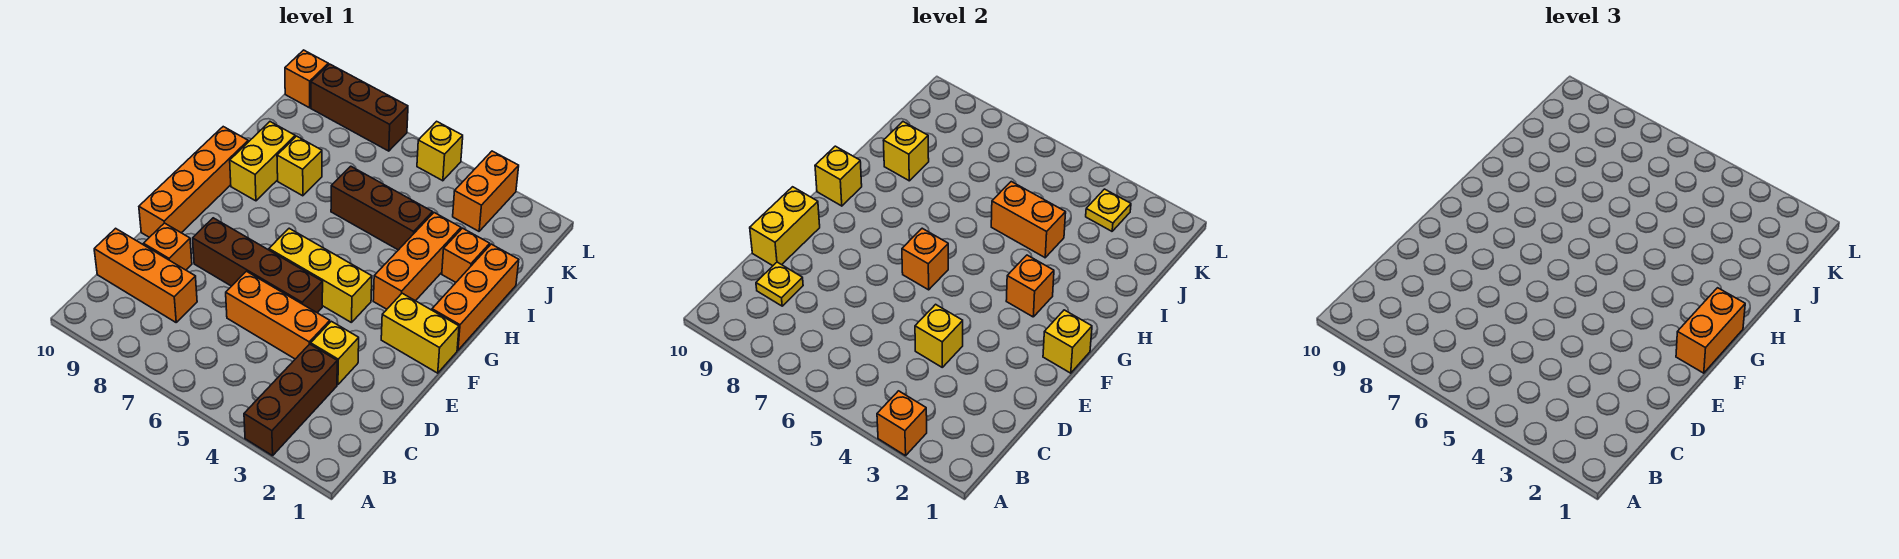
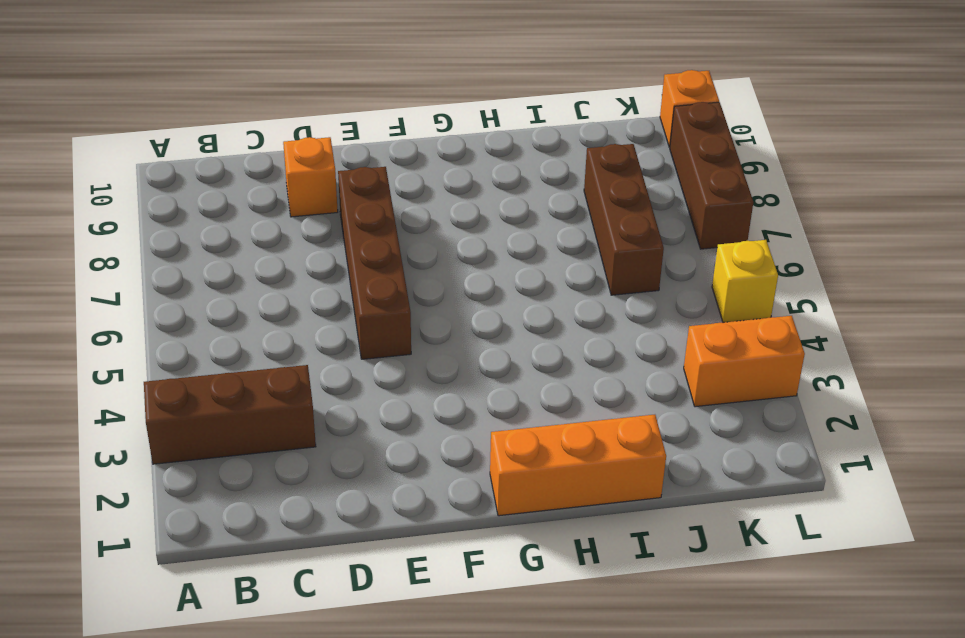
brown brick J6:J8 level 1 -> brown brick I4:I6 level 1
none -> orange brick C8:C10 level 1
none -> yellow brick D3 level 1
none -> orange brick D4:D6 level 1
none -> orange brick E10:H10 level 1

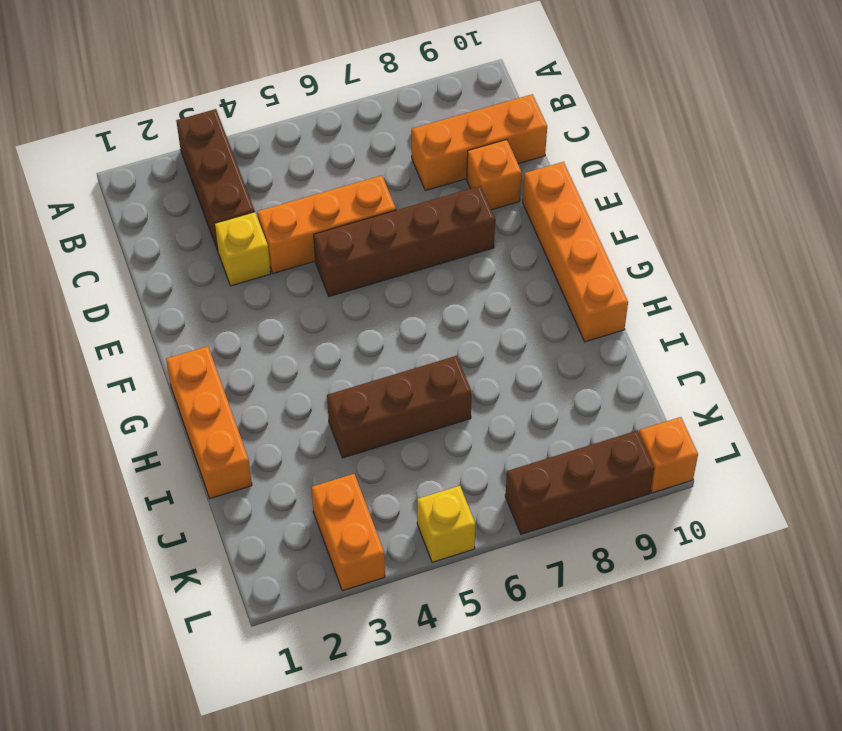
none -> yellow brick F1:F2 level 1
none -> yellow brick F4:F6 level 1
none -> orange brick G3:I3 level 1
none -> yellow brick H9:I9 level 1

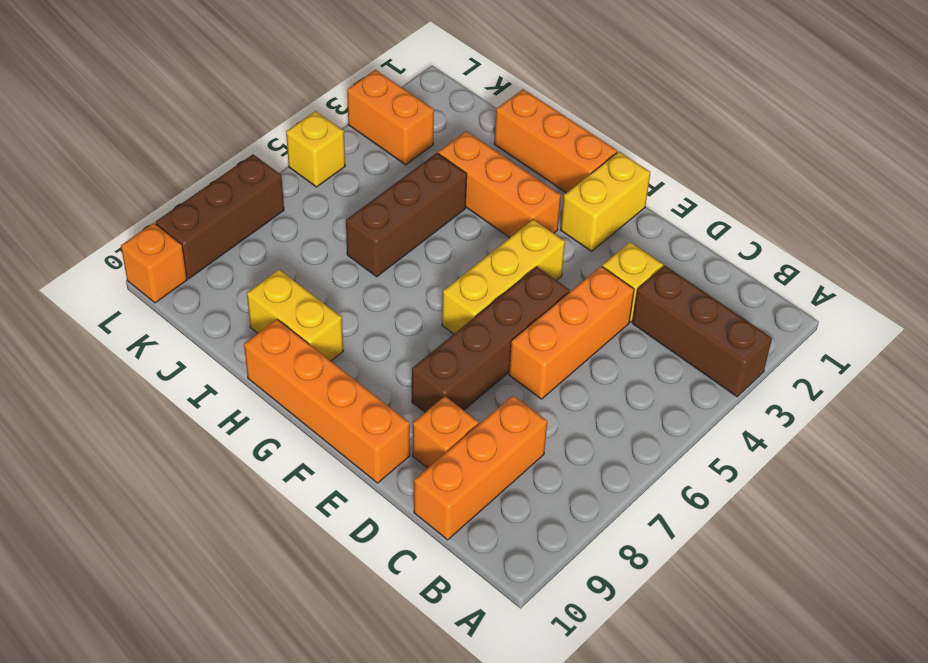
none -> orange brick I2 level 1
none -> yellow brick I8 level 1
none -> orange brick A3 level 2
none -> yellow plate C9 level 2

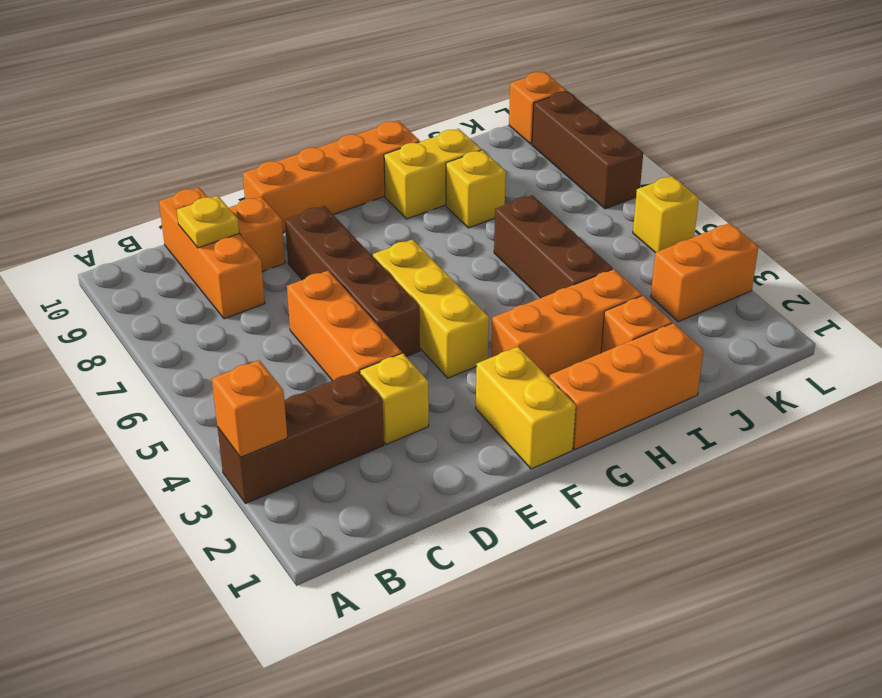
none -> yellow brick D4 level 2
none -> yellow brick D10:E10 level 2
none -> yellow brick F1 level 2
none -> orange brick F6 level 2

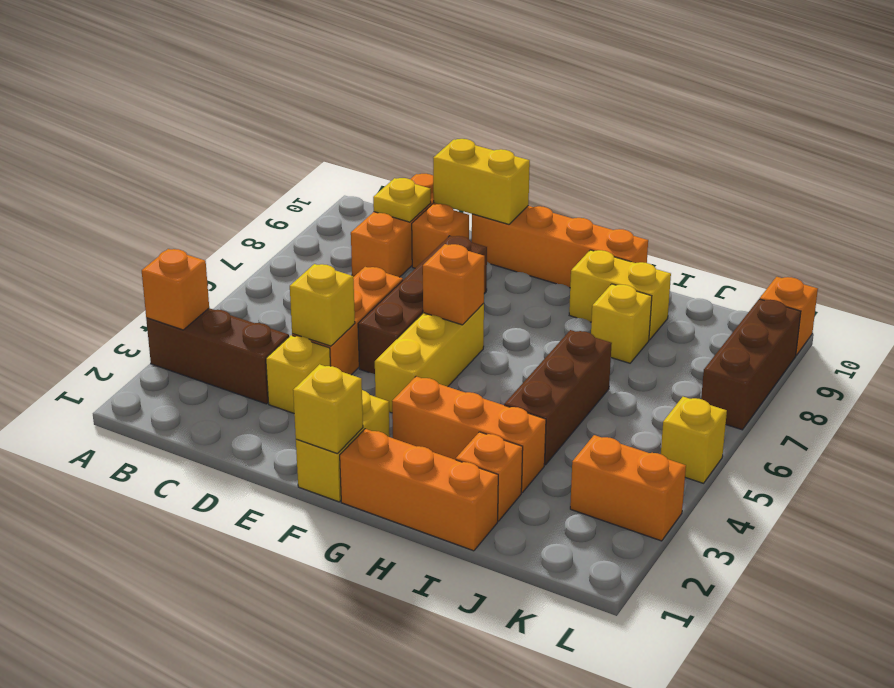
none -> orange brick G3 level 2
none -> yellow brick G10 level 2
none -> orange brick I4:I5 level 2
none -> yellow brick I9 level 2

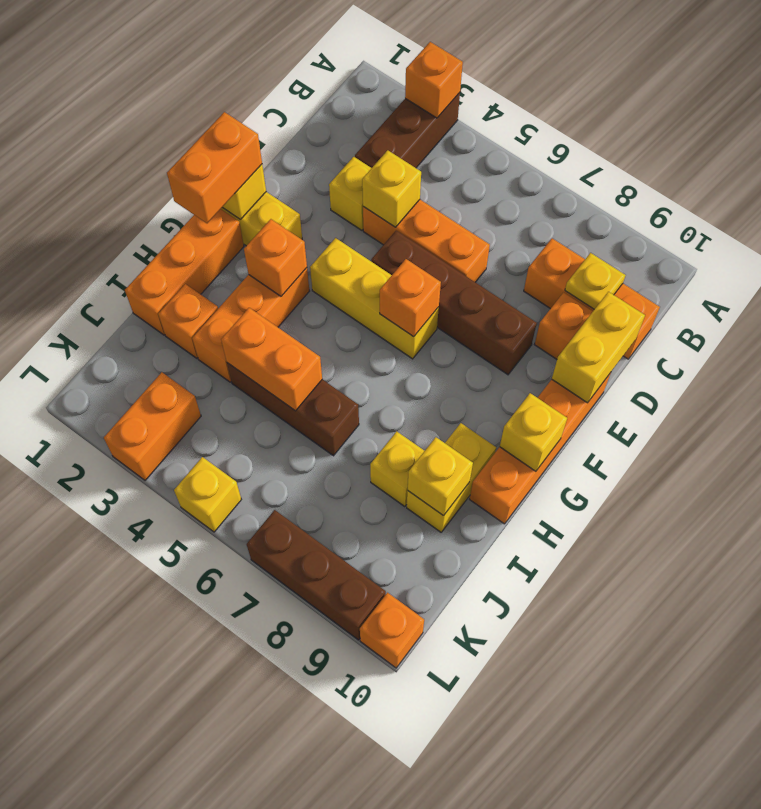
none -> yellow plate K3 level 2

